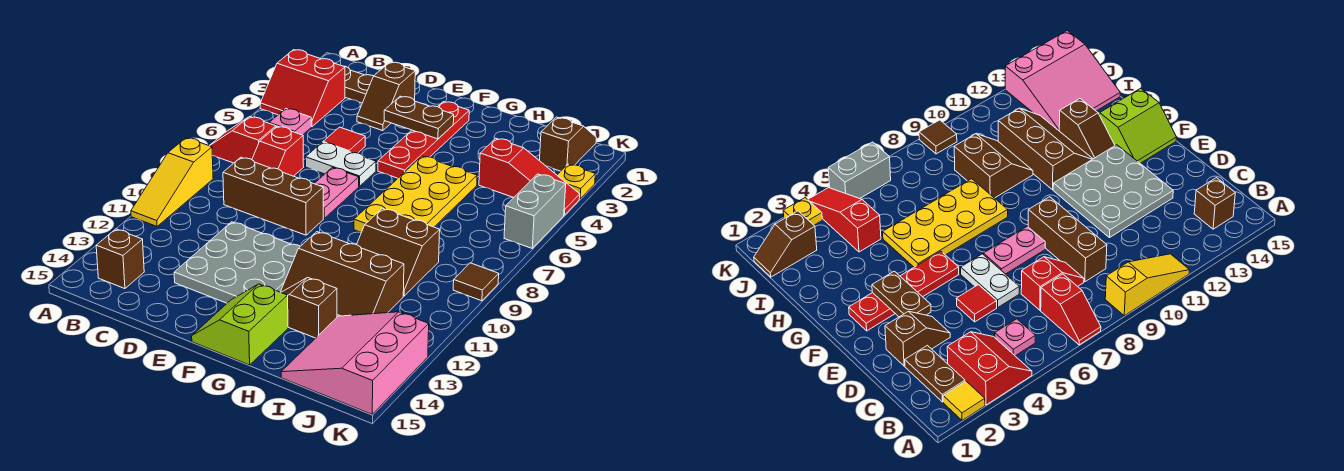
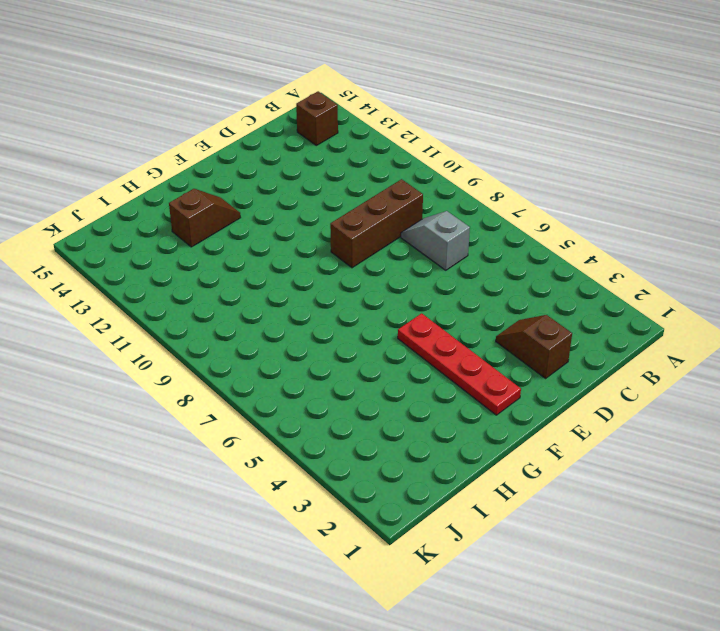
grey slope C7:C8 level 1 top 7 -> red slope C7:C8 level 1 top 7
none -> yellow tile A2 level 1
none -> red slope A3:B4 level 1 top 3
none -> red slope A7:B7 level 1 top B

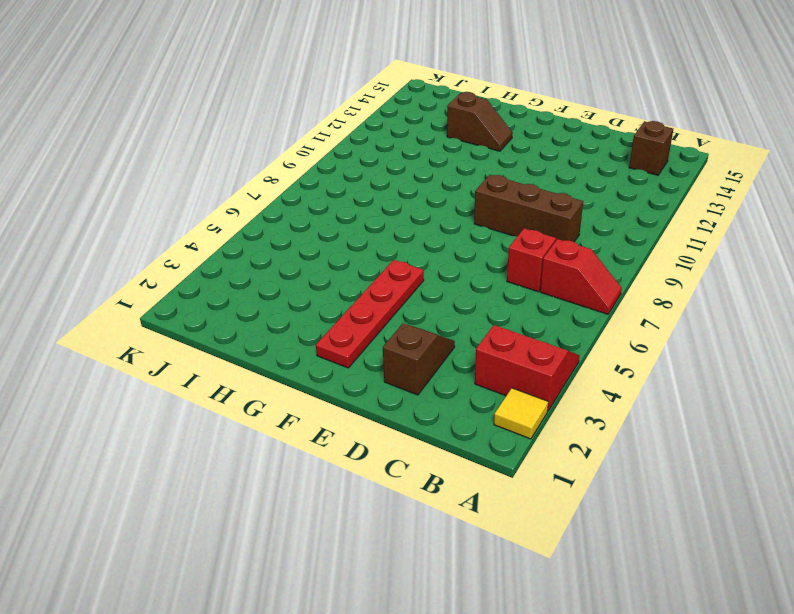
none -> yellow slope A9:A11 level 1 top 9
none -> brown plate B2:C2 level 1
none -> pink plate B5 level 1

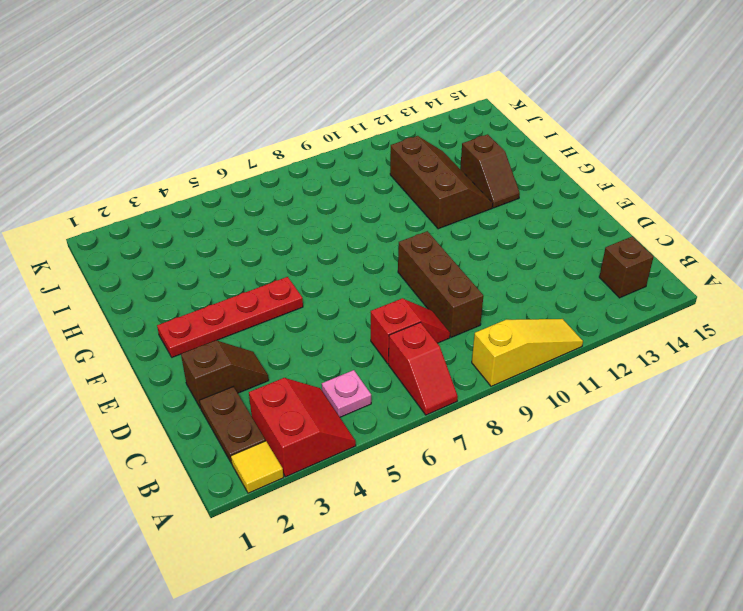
none -> red tile D5 level 1
none -> white plate D6:E6 level 1
none -> grey plate D11:F13 level 1

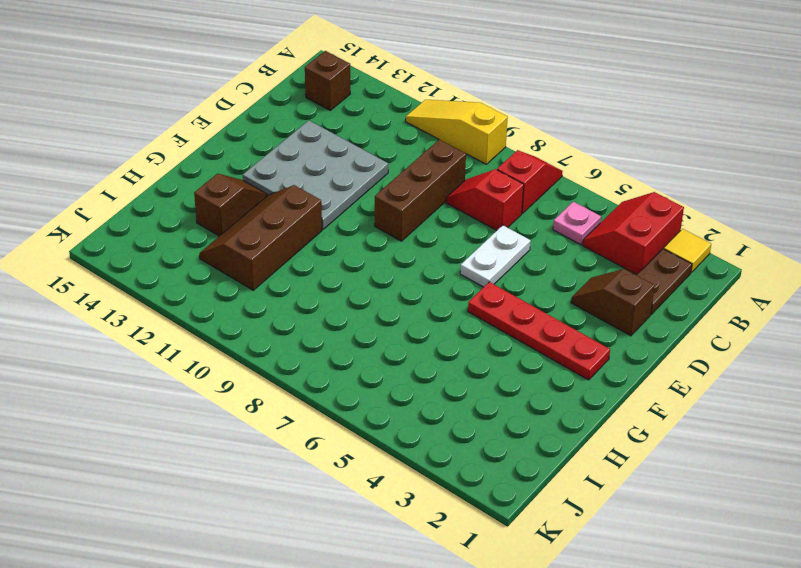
none -> red tile D5 level 1
none -> pink plate E7:E8 level 1
none -> lime slope F14:G15 level 1 top G

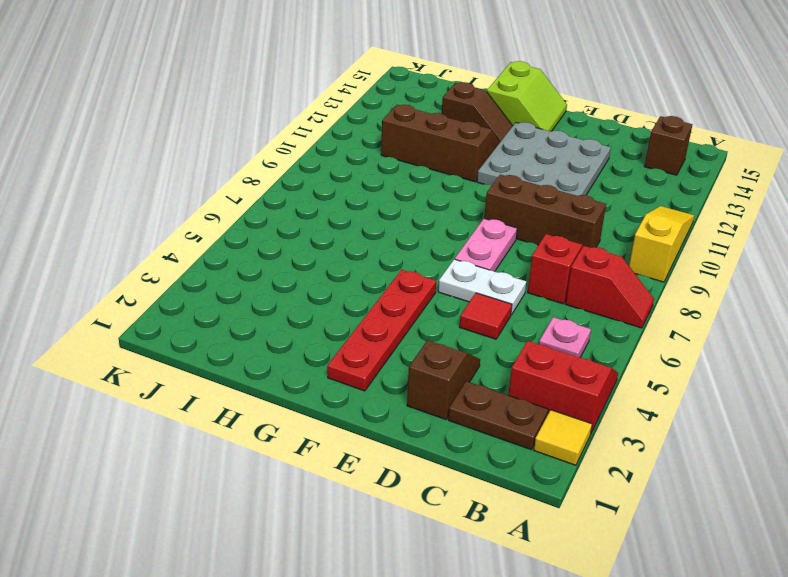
none -> yellow plate G5:H8 level 1
none -> brown slope H9:I10 level 1 top 9
none -> red slope I4:K4 level 1 top I

